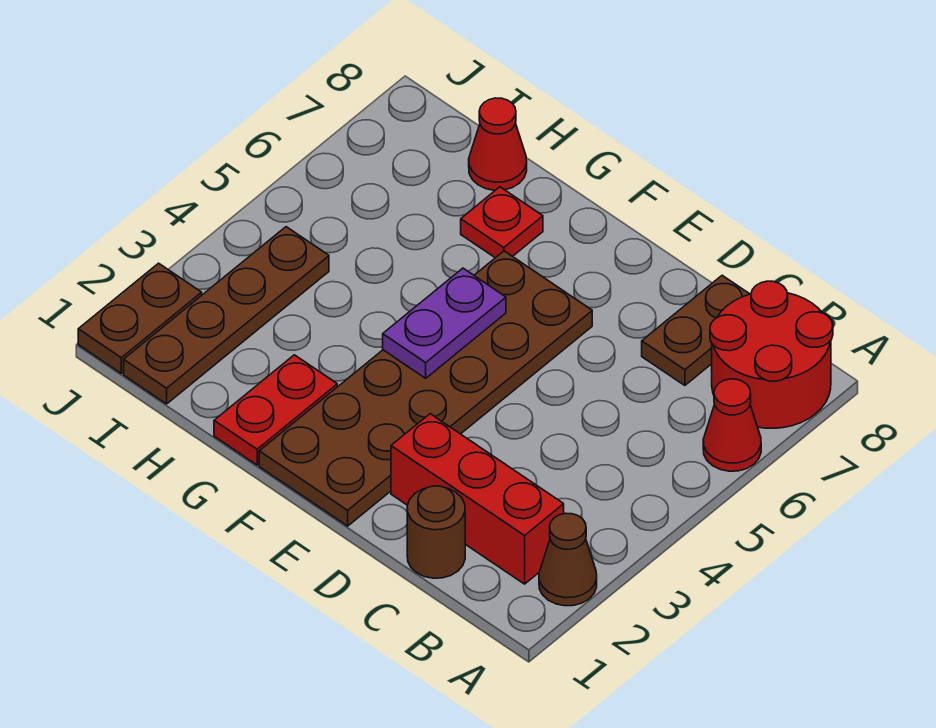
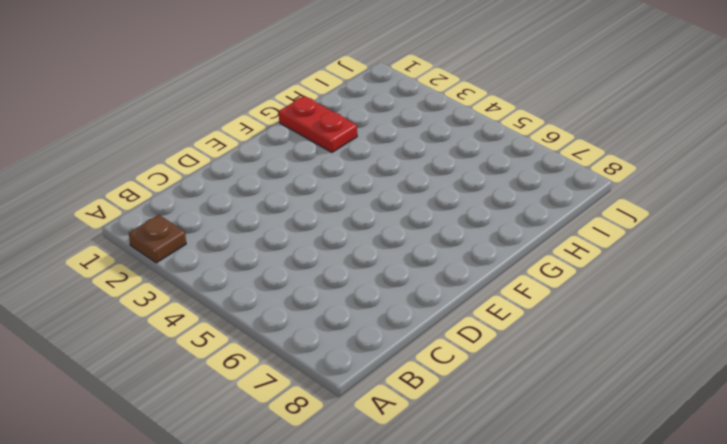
brown plate A2 level 1 -> brown cone A2 level 1
none -> red cone A6 level 1
none -> red round brick A7:B8 level 1
none -> red brick B2:D2 level 1

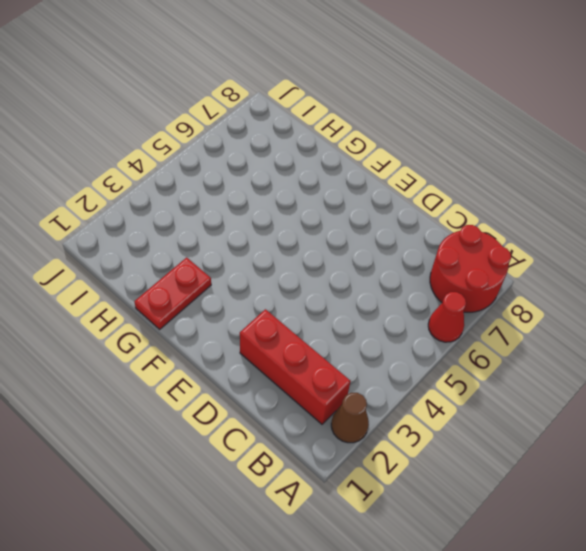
none -> brown round brick C1 level 1
none -> brown plate C7:C8 level 1
none -> brown plate E1:F6 level 1

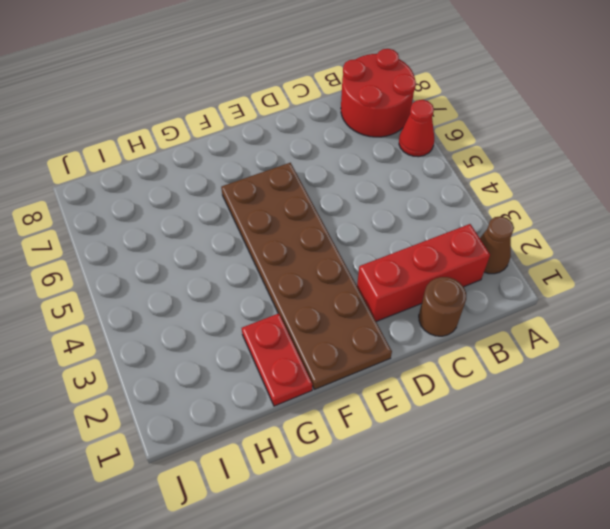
none -> brown plate C7:C8 level 1
none -> red plate G7 level 1
none -> red cone H8 level 1

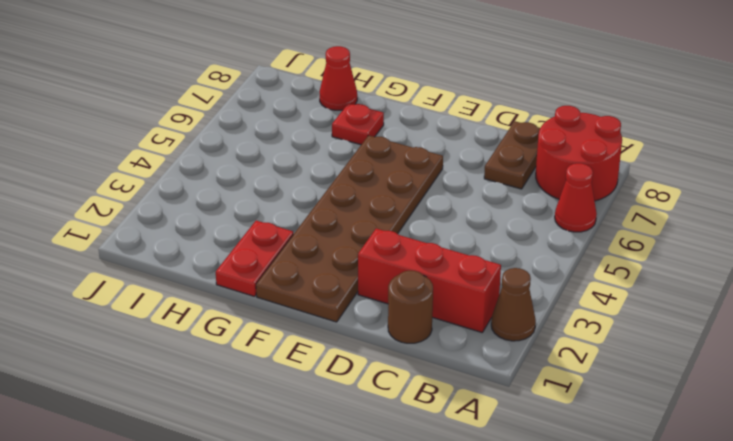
none -> brown plate I1:I4 level 1
none -> brown plate J1:J2 level 1
none -> purple plate F4:F5 level 2

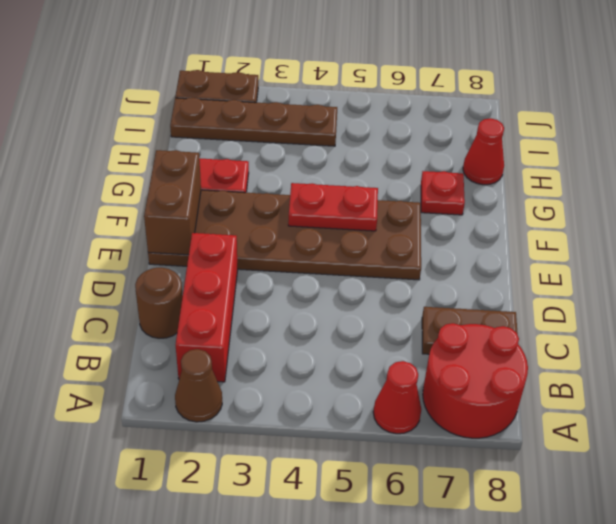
brown brick E1:F1 level 2 -> none
red plate F4:F5 level 2 -> purple plate F4:F5 level 2

